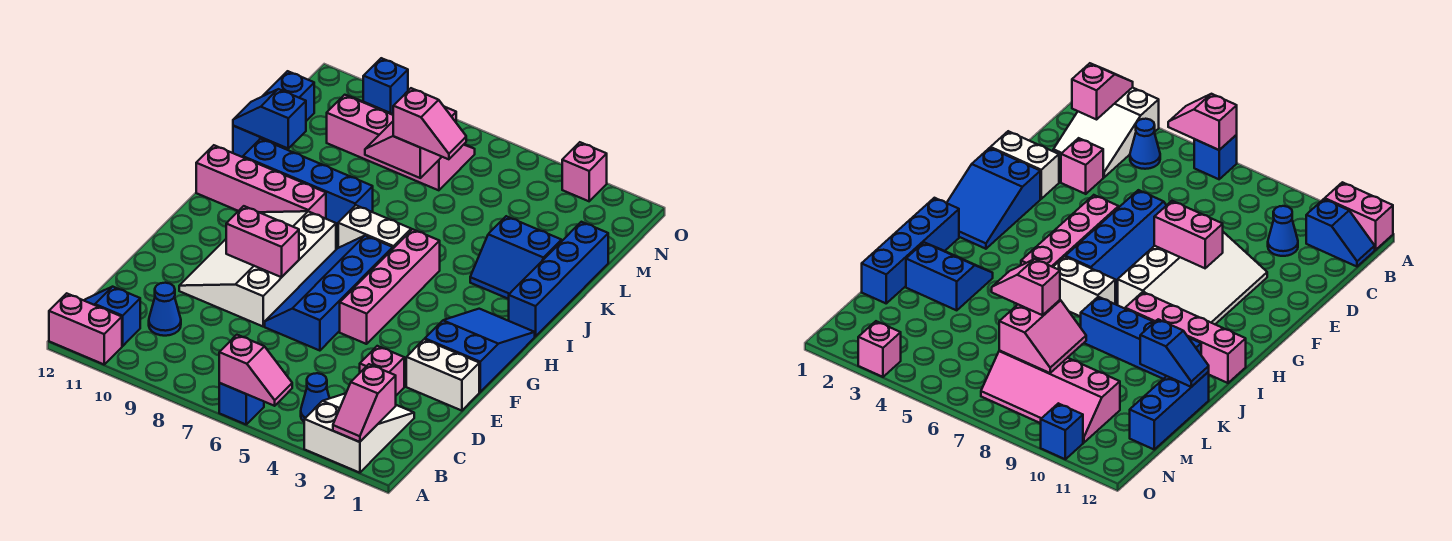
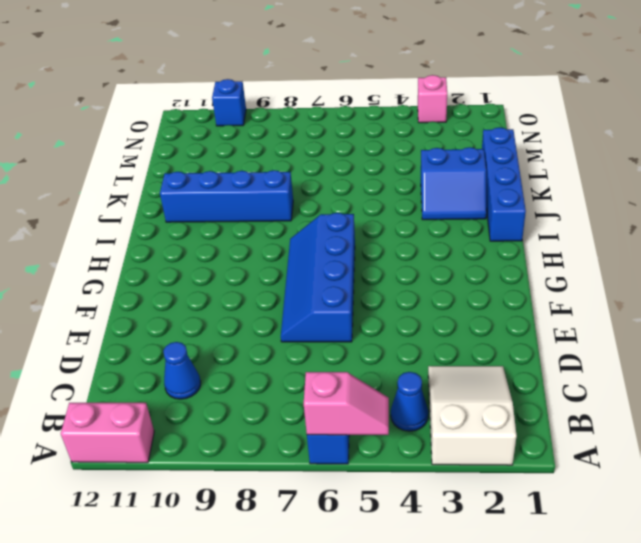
none -> blue slope B11:B12 level 1 top 11
none -> pink brick D3 level 1
none -> white brick E1:E2 level 1

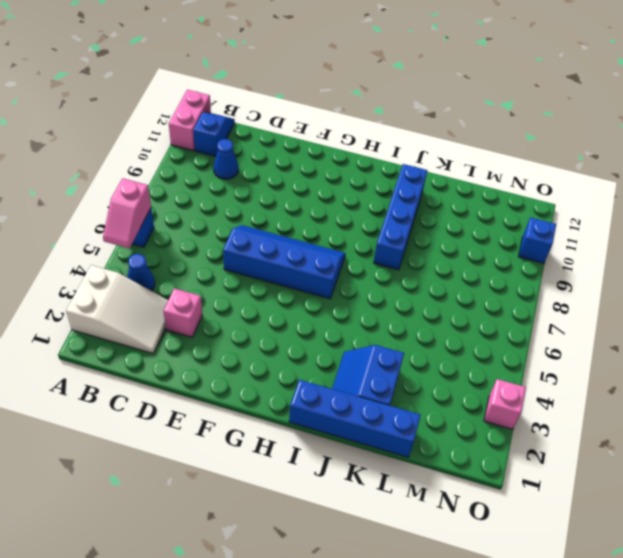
none -> white brick E1:E2 level 1
none -> white slope E8:H10 level 1 top 8
none -> blue slope F1:H2 level 1 top F

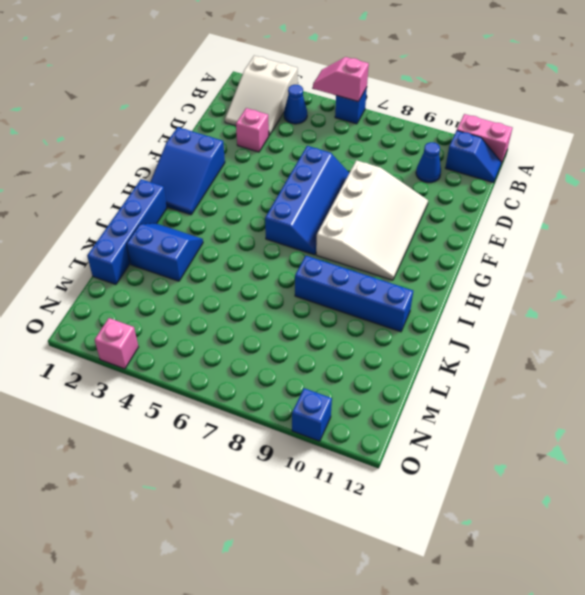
none -> white brick E1:E2 level 1
none -> pink brick F5:I5 level 1
none -> white brick I6:I7 level 1

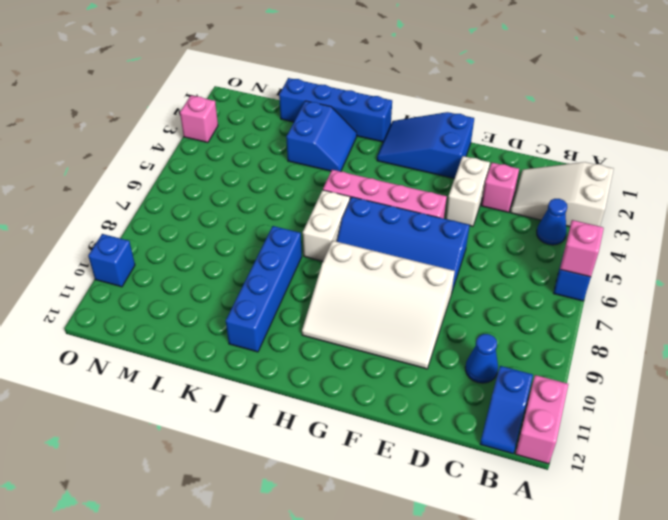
white brick E3:E4 level 1 -> white brick E1:E2 level 1
none -> pink brick I9:I12 level 1
none -> blue brick K12:M12 level 1
none -> pink slope M7:N10 level 1 top M

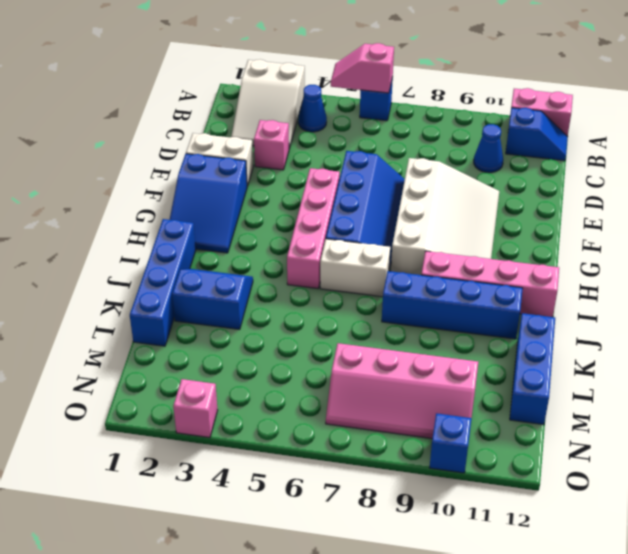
none -> pink slope A2:B2 level 2 top B
none -> pink brick F8:F9 level 2
none -> blue slope K11:K12 level 2 top 11

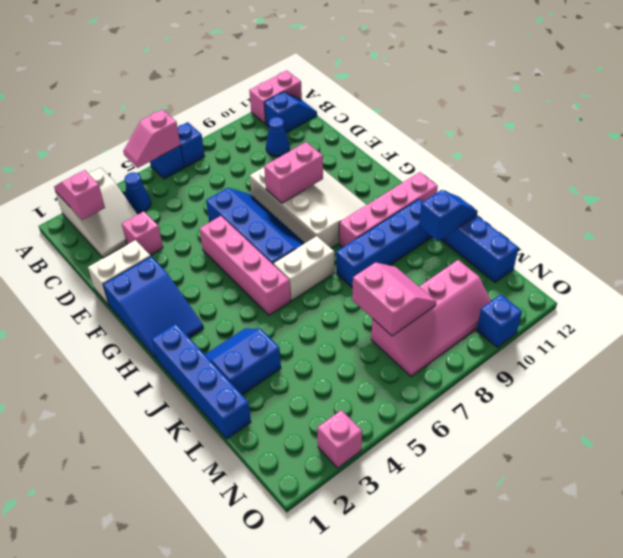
blue brick A7 level 1 -> none
none -> pink slope L6:L7 level 3 top 7

